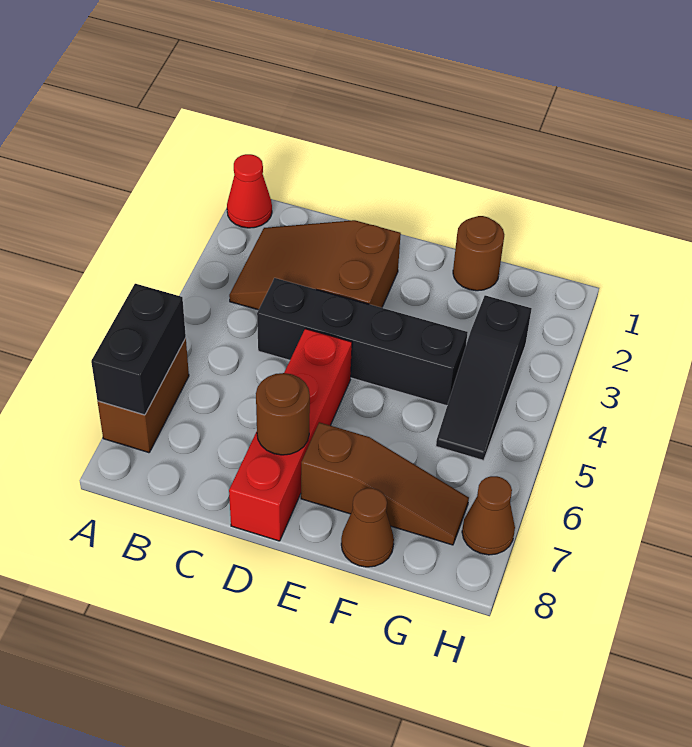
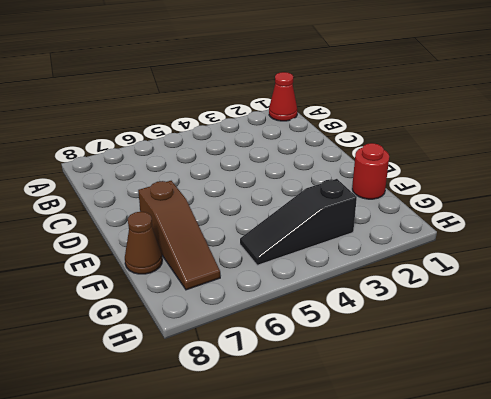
red round brick F1 level 1 -> brown round brick F1 level 1
none -> brown brick A6:A7 level 1
none -> brown slope B2:D3 level 1 top D
none -> black brick C4:F4 level 1

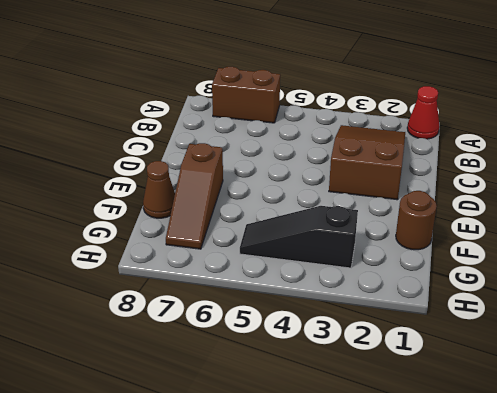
none -> black brick C4:F4 level 1
none -> red brick D5:D8 level 1
none -> brown cone H7 level 1

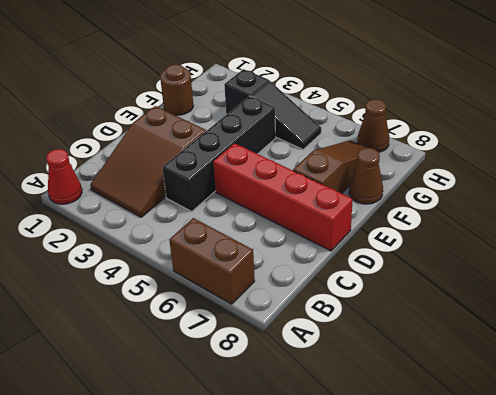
none -> black brick A6:A7 level 2
none -> brown round brick D7 level 2

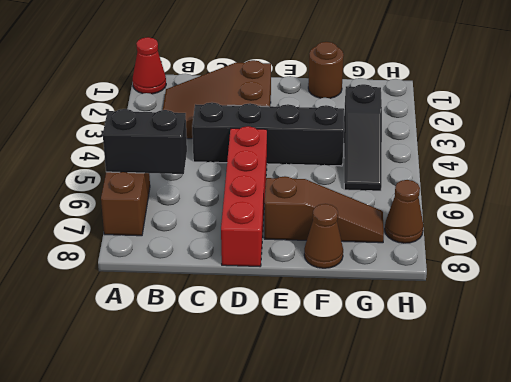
black brick A6:B6 level 2 -> black brick A6:A7 level 2
none -> brown round brick D7 level 2

